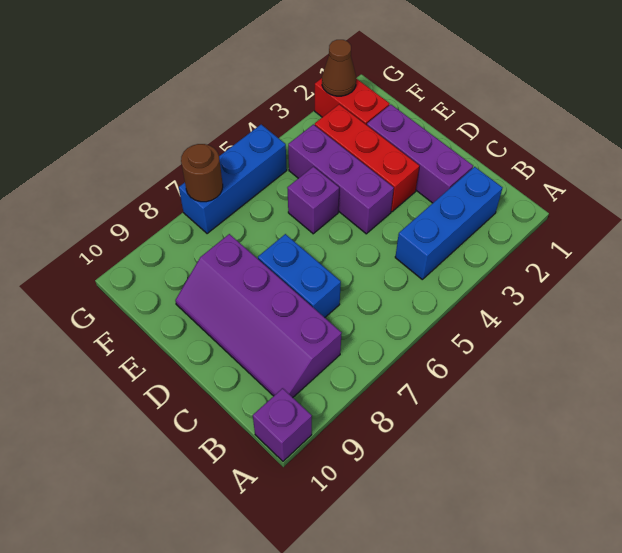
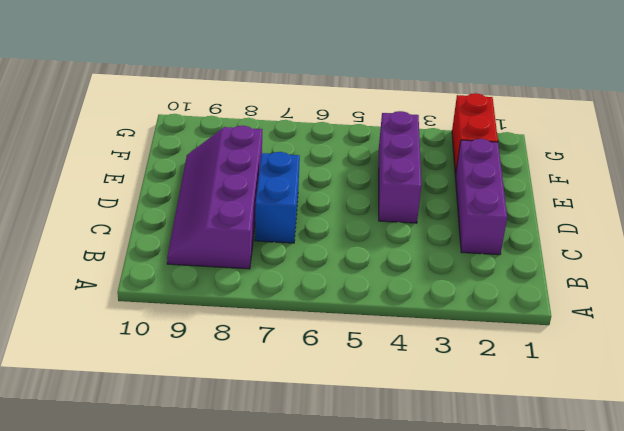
none -> purple brick A10 level 1
none -> blue brick B2:B4 level 1
none -> red brick D3:F3 level 1

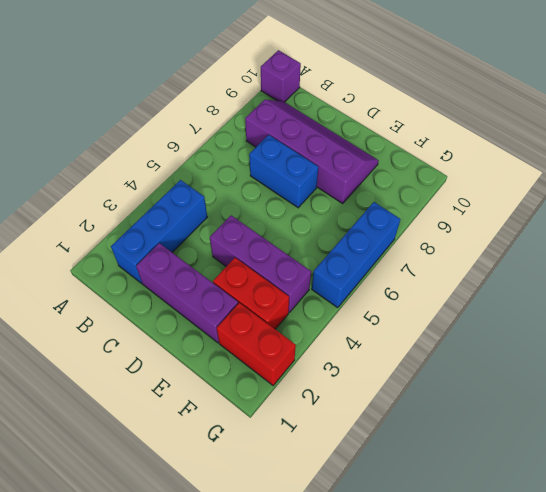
red brick E3:F3 level 1 -> red brick D3:F3 level 1
none -> purple brick E5 level 1
none -> brown cone G2 level 2
none -> brown round brick G7 level 2

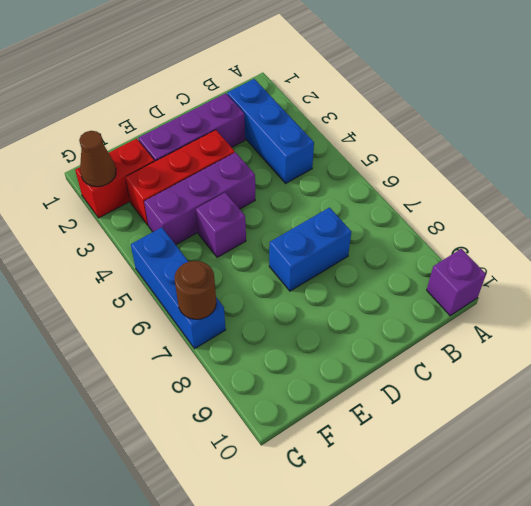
none -> purple slope B8:E9 level 1 top 8

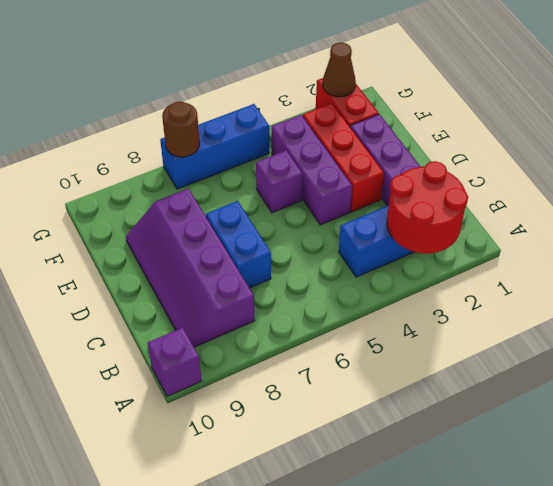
red round brick A2:B3 level 2 -> none

